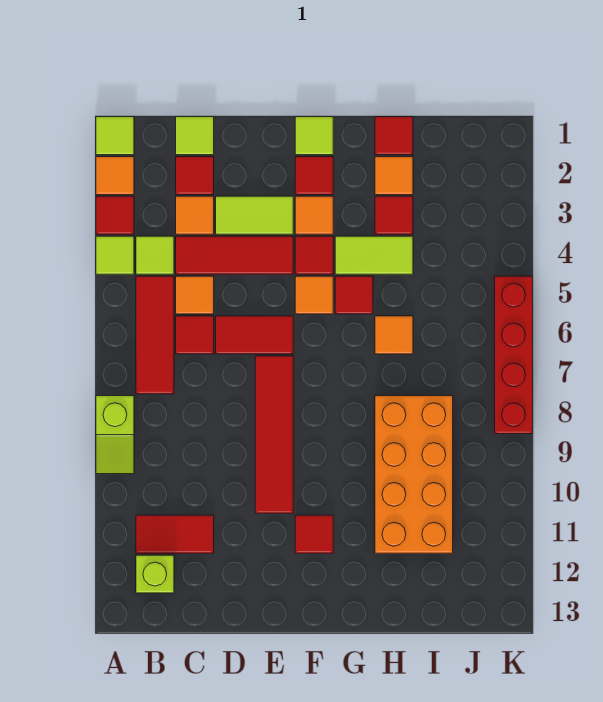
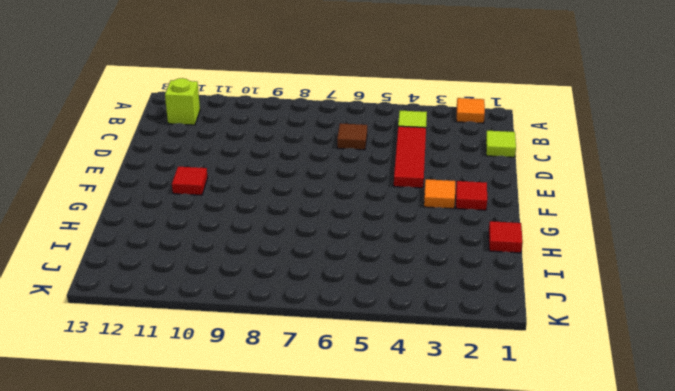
brown tile C6 level 1 -> red tile C6 level 1
none -> lime tile A1 level 1
none -> red tile A3 level 1
none -> lime tile A4 level 1
none -> lime slope A8:A9 level 1 top 8

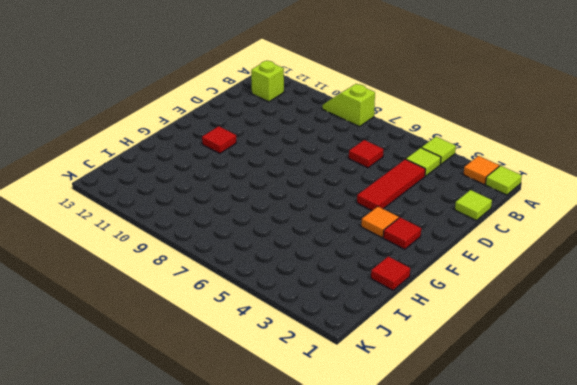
none -> red tile A3 level 1
none -> red tile B5:B7 level 1
none -> red tile B11:C11 level 1
none -> red tile C2 level 1

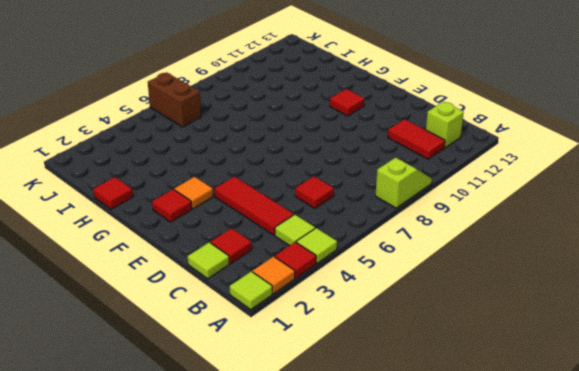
brown brick J6:K6 level 1 -> red brick K5:K8 level 1
none -> red tile B5:B7 level 1
none -> orange tile C3 level 1
none -> orange tile C5 level 1
none -> lime tile D3:E3 level 1

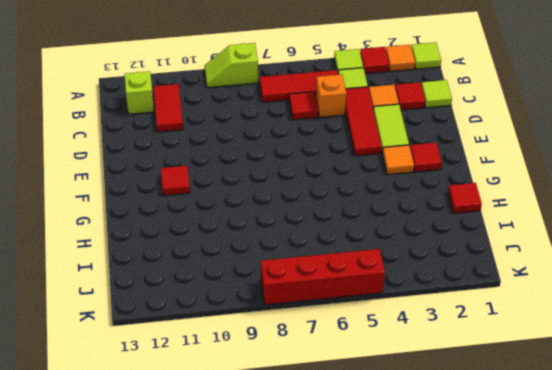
orange brick C5 level 1 -> orange tile C5 level 1
none -> red tile D6:E6 level 1
none -> red tile E7:E10 level 1
none -> lime tile F1 level 1
none -> red tile F4 level 1

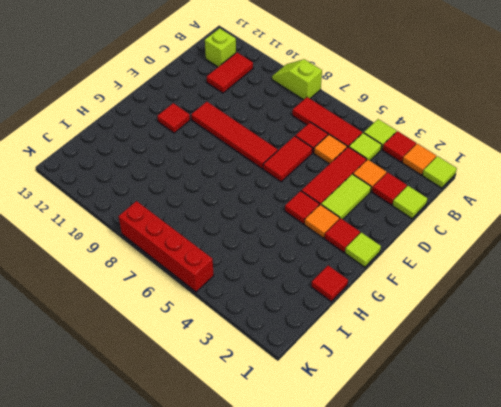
none -> orange tile F5 level 1
none -> lime tile G4:H4 level 1
none -> red tile G5 level 1
none -> orange tile H2 level 1

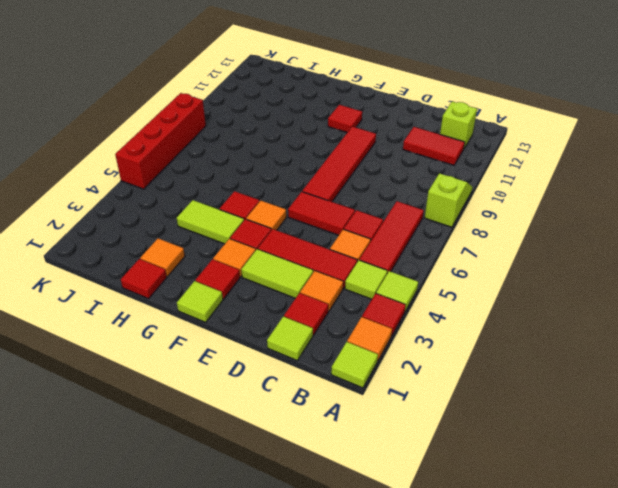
none -> red tile H3 level 1
none -> orange tile H6 level 1
none -> orange brick H8:I11 level 1

